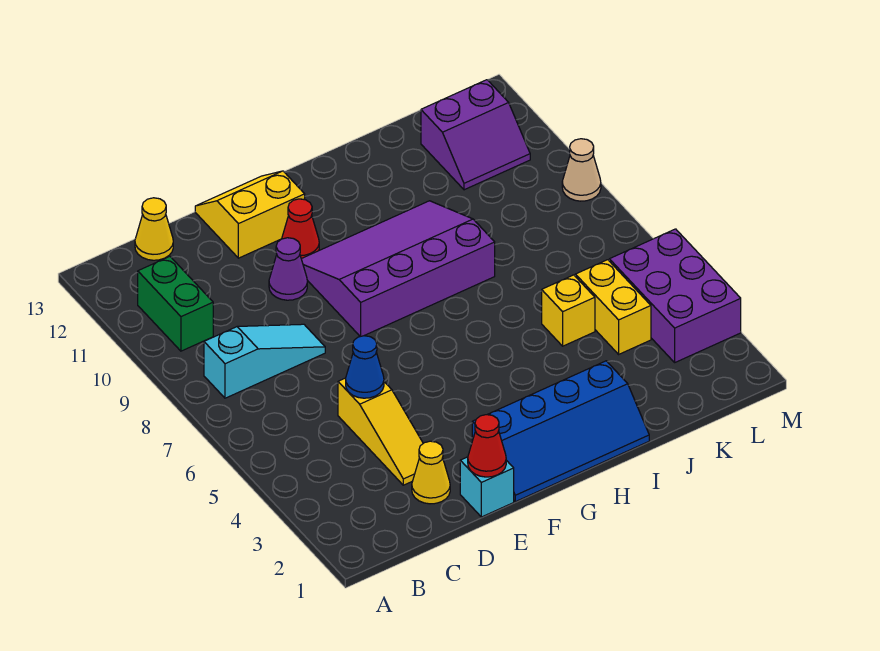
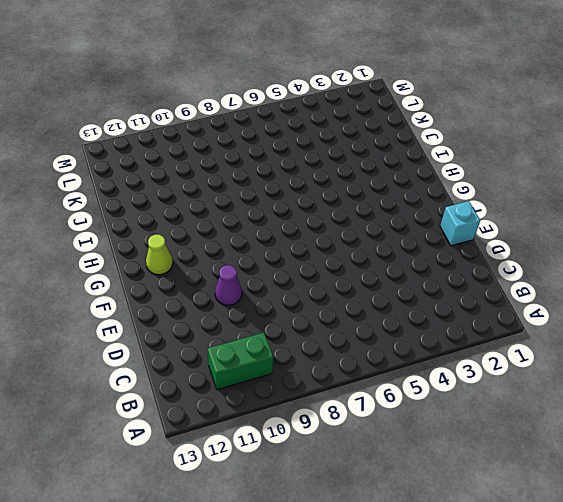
lime cone G12 level 1 -> none
none -> cyan slope B8:D8 level 1 top B
none -> yellow cone C13 level 1
none -> yellow cone D2 level 1

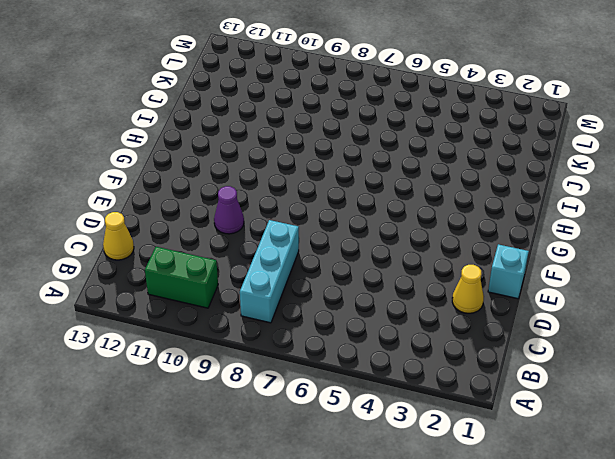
cyan brick B8:D8 level 1 -> cyan slope B8:D8 level 1 top B
none -> yellow slope D3:D5 level 1 top 5
none -> yellow slope E12:F13 level 1 top 12
none -> blue slope F1:I2 level 1 top 2

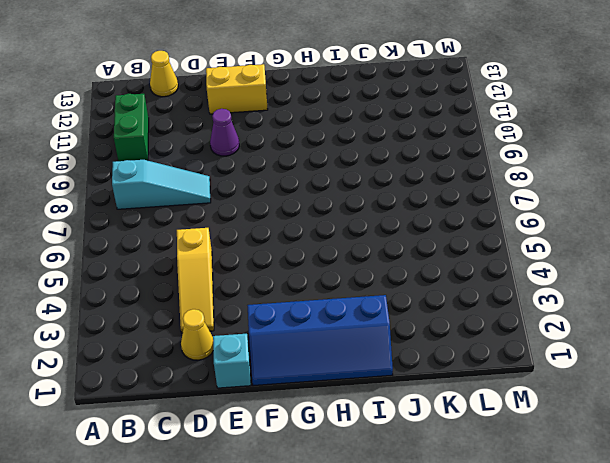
none -> purple slope F8:I10 level 1 top 8
none -> red cone F11 level 1
none -> yellow brick J5 level 1

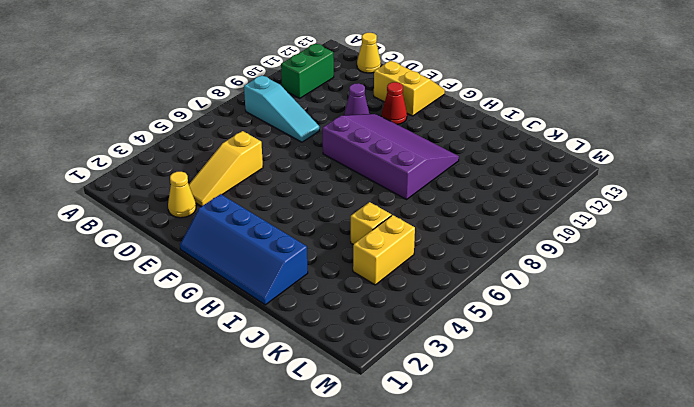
none -> cyan brick E1 level 1
none -> purple slope K11:L12 level 1 top 12
none -> purple brick L3:M5 level 1

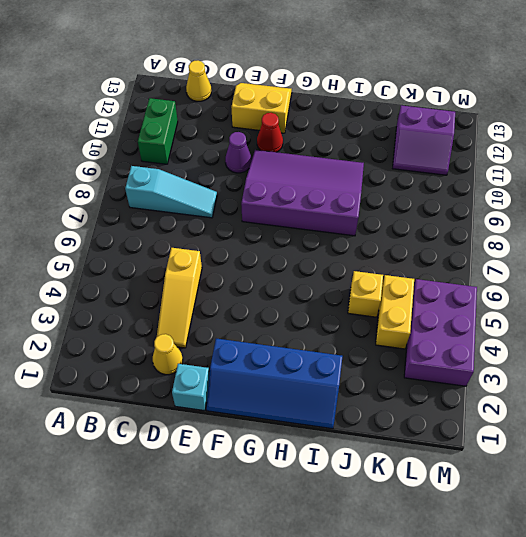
none -> tan cone M9 level 1
none -> blue cone D5 level 2
none -> red cone E1 level 2

